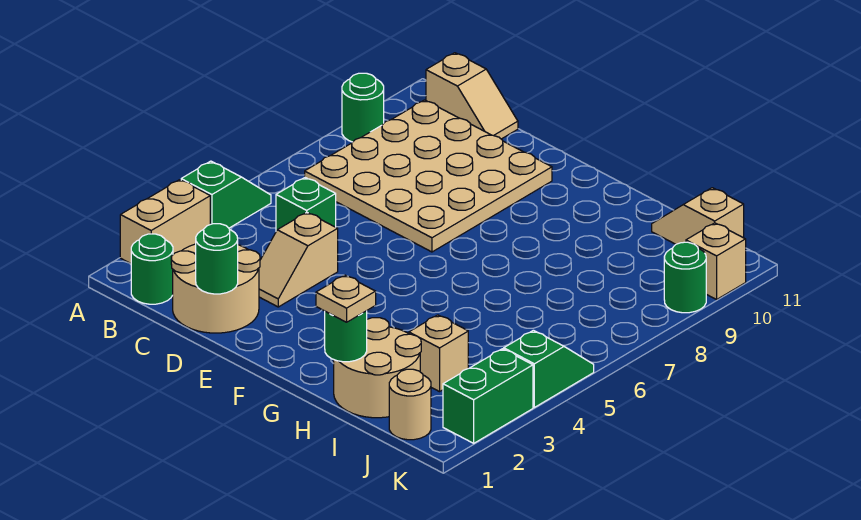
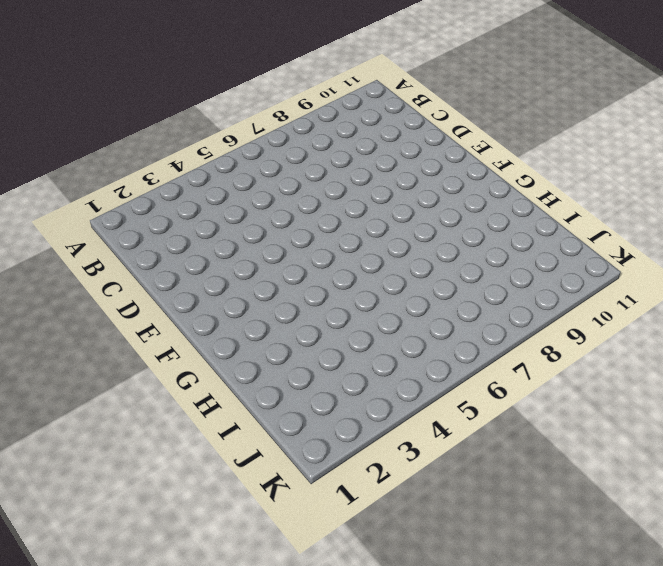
none -> tan brick A2:A3 level 1
none -> green slope A4:A5 level 1 top 4
none -> green round brick A9 level 1

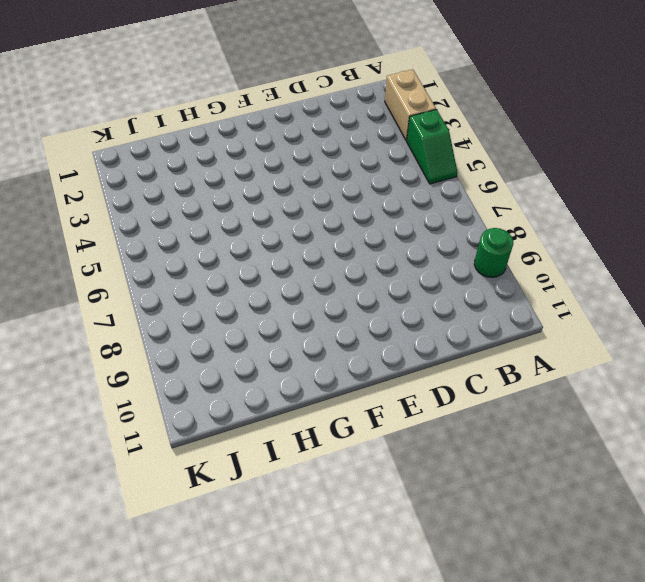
none -> green round brick B1 level 1
none -> tan plate B7:E10 level 1
none -> tan slope B11:C11 level 1 top B

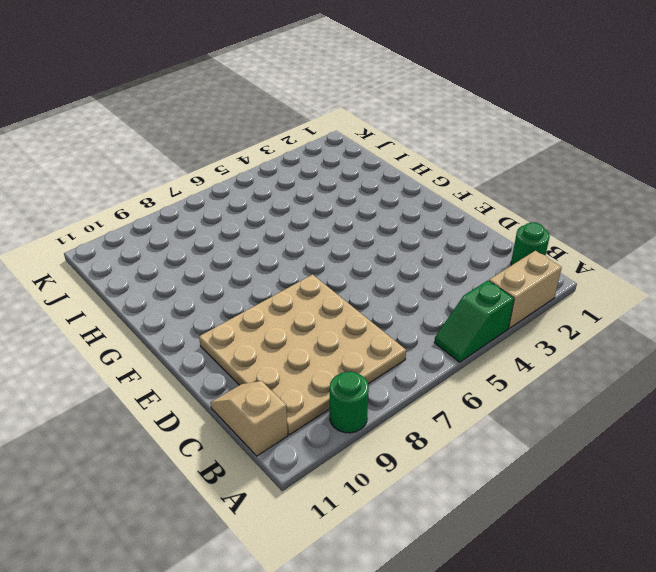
none -> tan round brick C1:D2 level 1
none -> green brick C5 level 1
none -> tan slope D3:D4 level 1 top 4

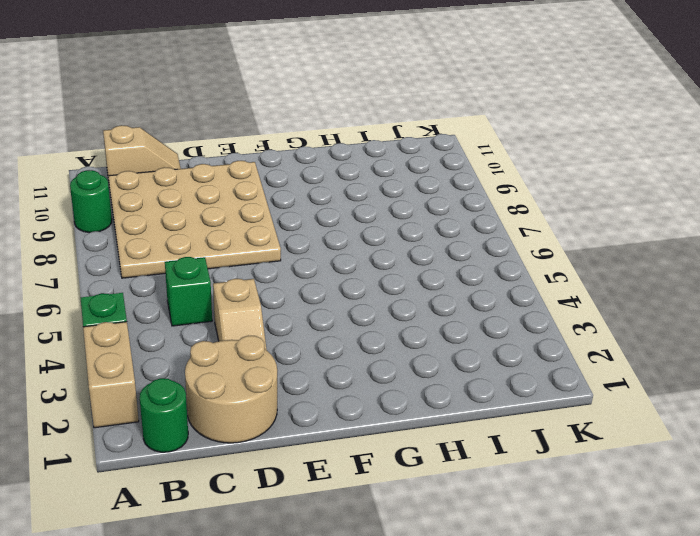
none -> tan round brick H1:I2 level 1
none -> tan brick I3 level 1
none -> tan slope I11:J11 level 1 top J

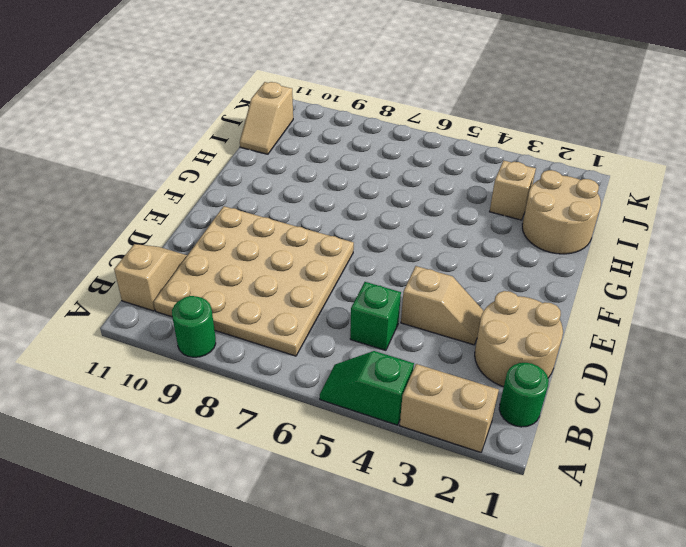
none -> tan round brick J1 level 1
none -> green brick K2:K3 level 1
none -> green slope K4:K5 level 1 top 4

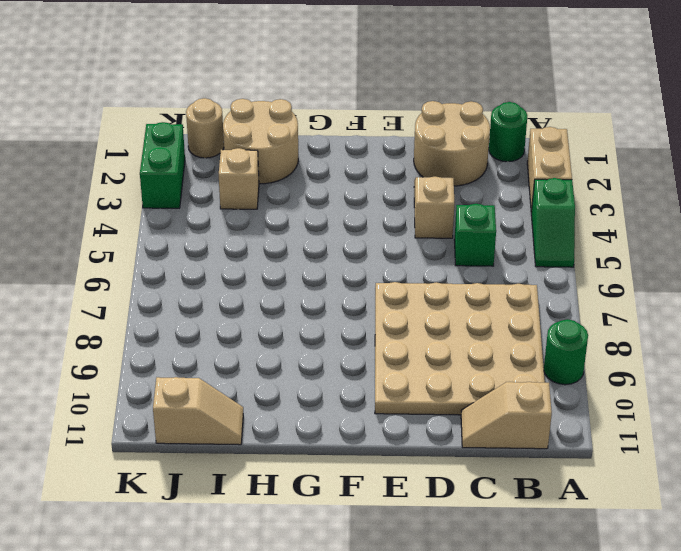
none -> green slope K4:K5 level 1 top 4
none -> green round brick K9 level 1
none -> tan brick K10 level 1

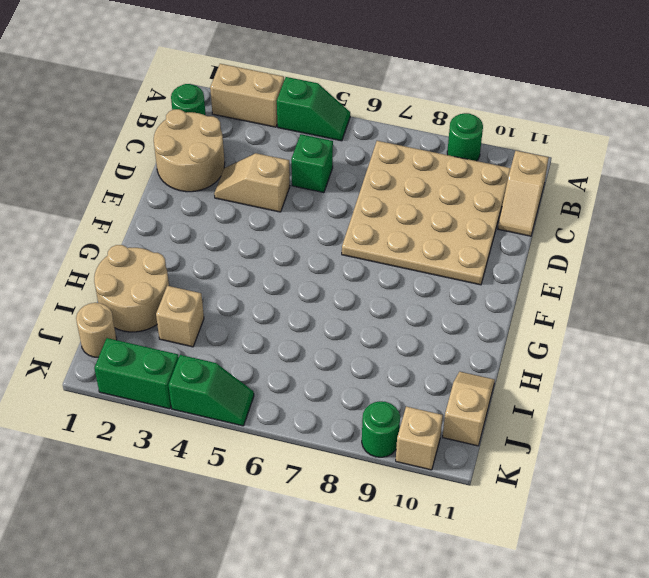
none -> green round brick D1 level 2
none -> green round brick H1 level 2
none -> tan plate H1 level 3

